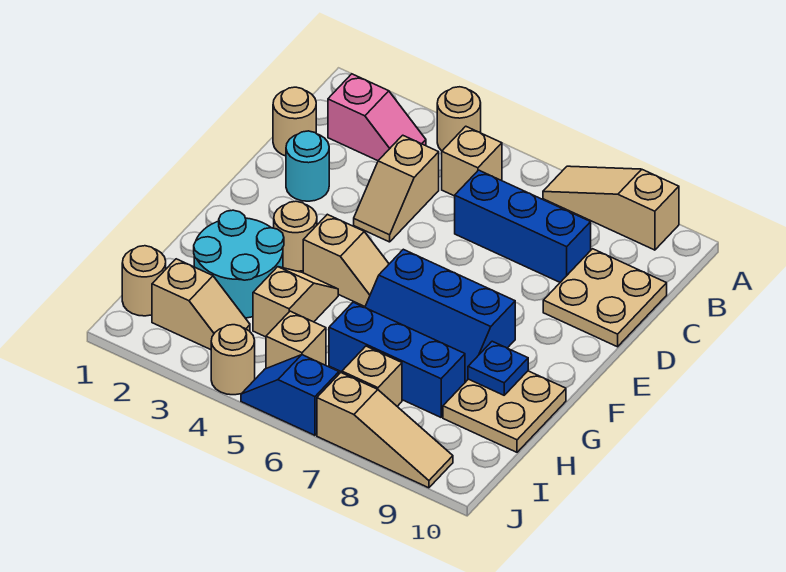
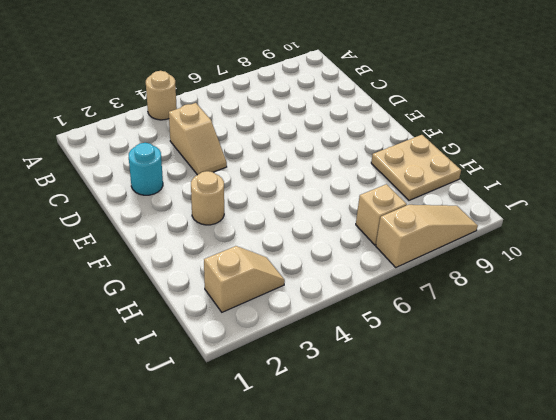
none -> tan slope A7:A9 level 1 top 9
none -> pink slope B2:B3 level 1 top 2
none -> tan brick B5 level 1

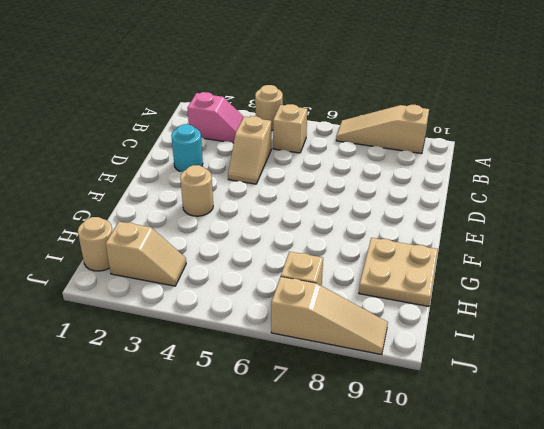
none -> tan round brick C1 level 1
none -> blue brick C6:C8 level 1
none -> tan plate C9:D10 level 1

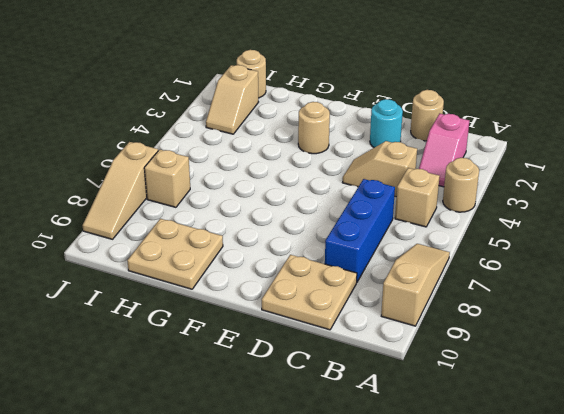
none -> tan slope F4:F5 level 1 top 4
none -> blue slope F6:G8 level 1 top F
none -> cyan round brick G2:H3 level 1

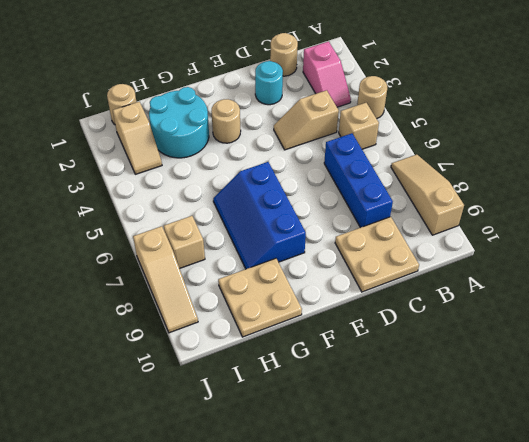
none -> tan slope F4:F5 level 1 top 4
none -> tan slope G4:H4 level 1 top H
none -> blue brick H6:H8 level 1

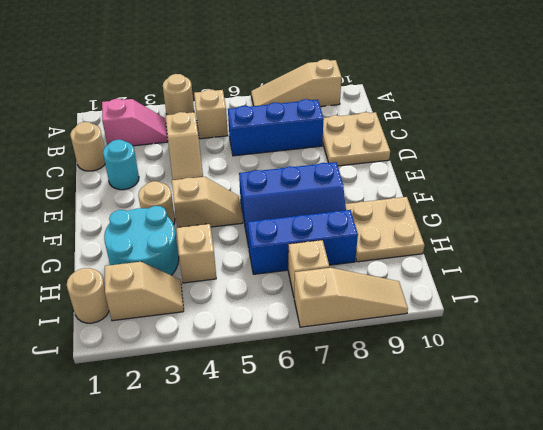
none -> tan brick I5 level 1
none -> tan round brick J4 level 1
none -> blue slope J5:J6 level 1 top 6

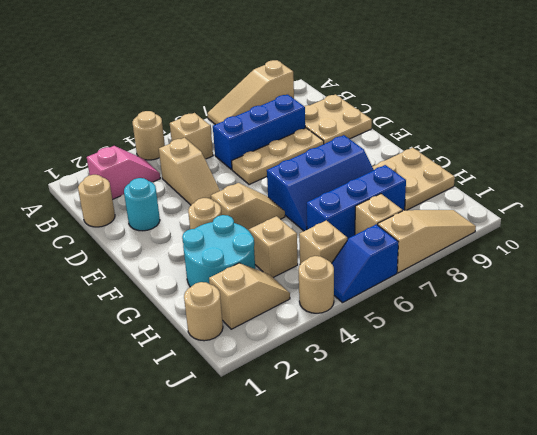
tan plate D6:D8 level 1 -> none
none -> blue plate G9 level 2

